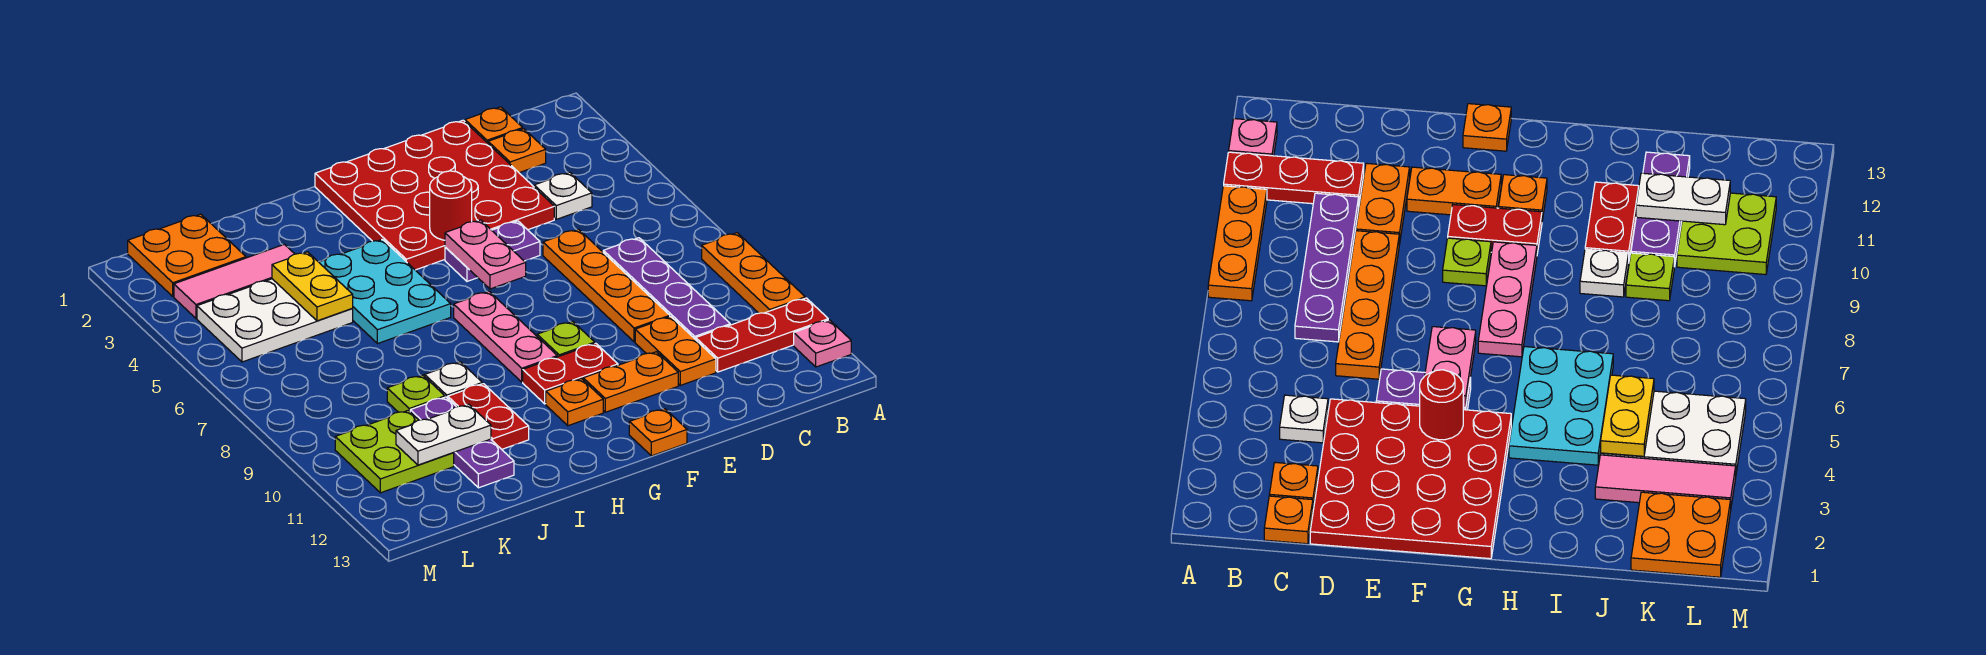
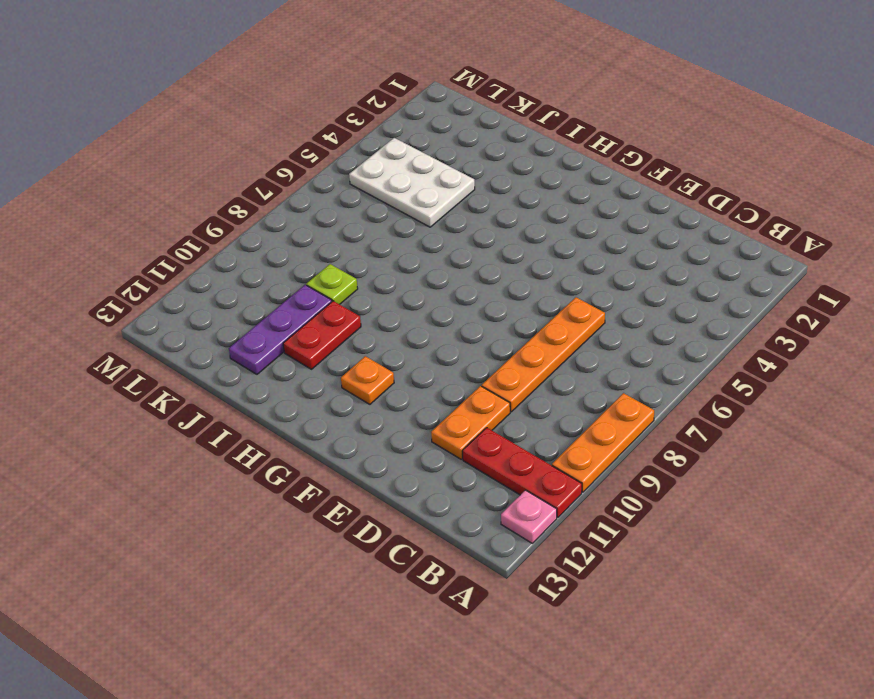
none -> orange plate C1 level 1
none -> orange plate C2 level 1
none -> white plate C4 level 1
none -> purple plate C7:C10 level 1

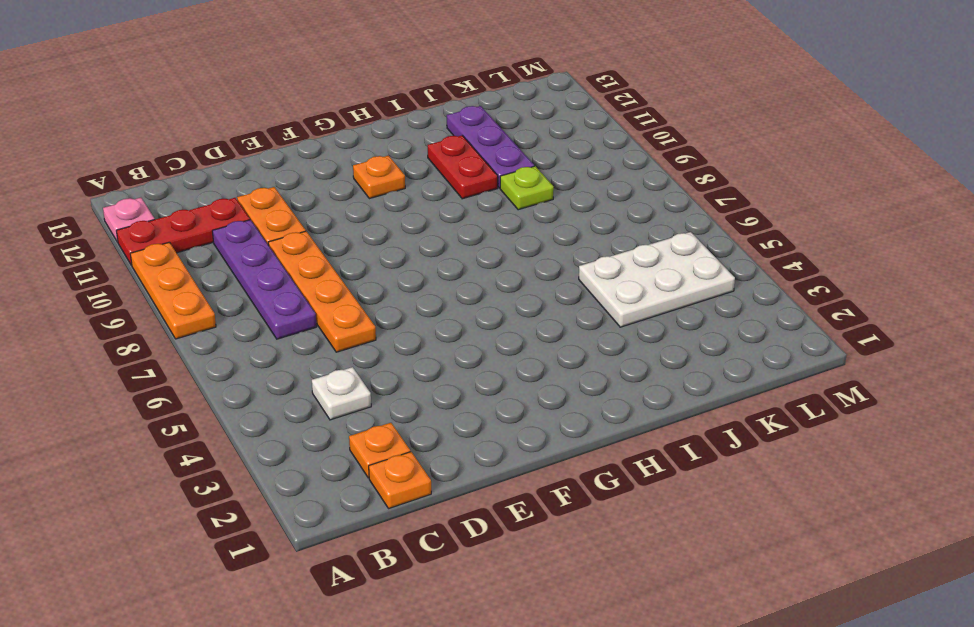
none -> red plate D1:G4 level 1
none -> purple plate E5:F5 level 1
none -> orange plate E11:F11 level 1
none -> lime plate F9 level 1

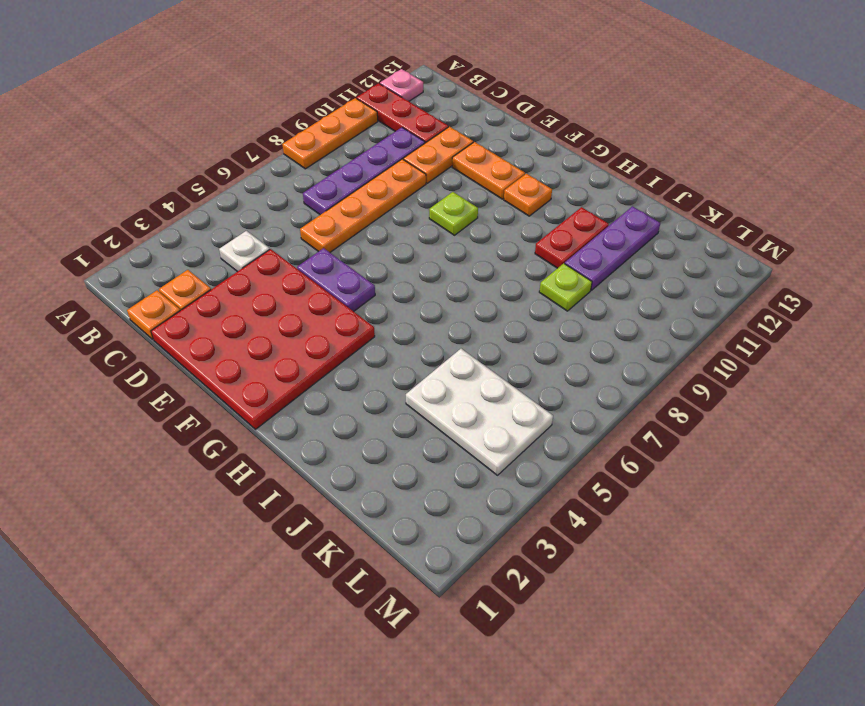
none -> red plate F10:G10 level 1
none -> orange plate F13 level 1
none -> pink plate G7:G9 level 1
none -> cyan plate H4:I6 level 1

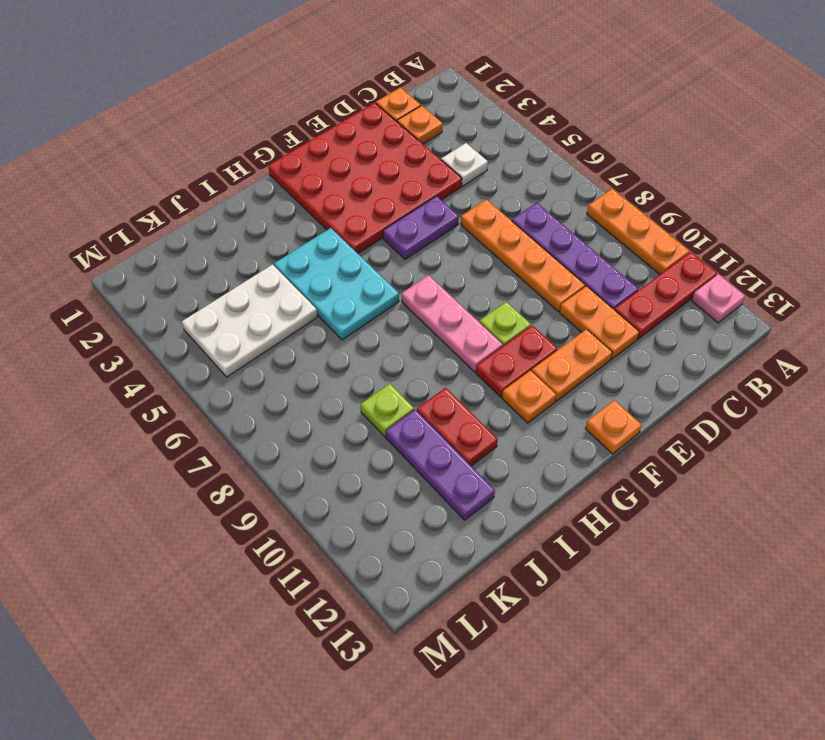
none -> white plate I9 level 1
none -> pink tile J3:L3 level 1
none -> orange plate K1:L2 level 1
none -> lime plate K10:L11 level 1

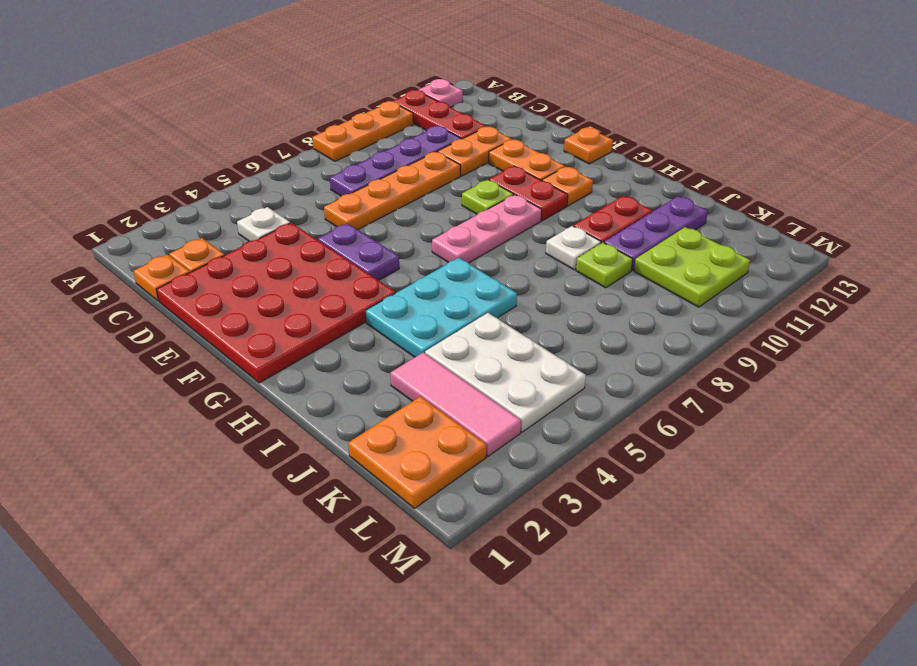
none -> red round brick F4 level 2
none -> pink plate F5:F6 level 2
none -> yellow plate J4:J5 level 2
none -> white plate J11:K11 level 2

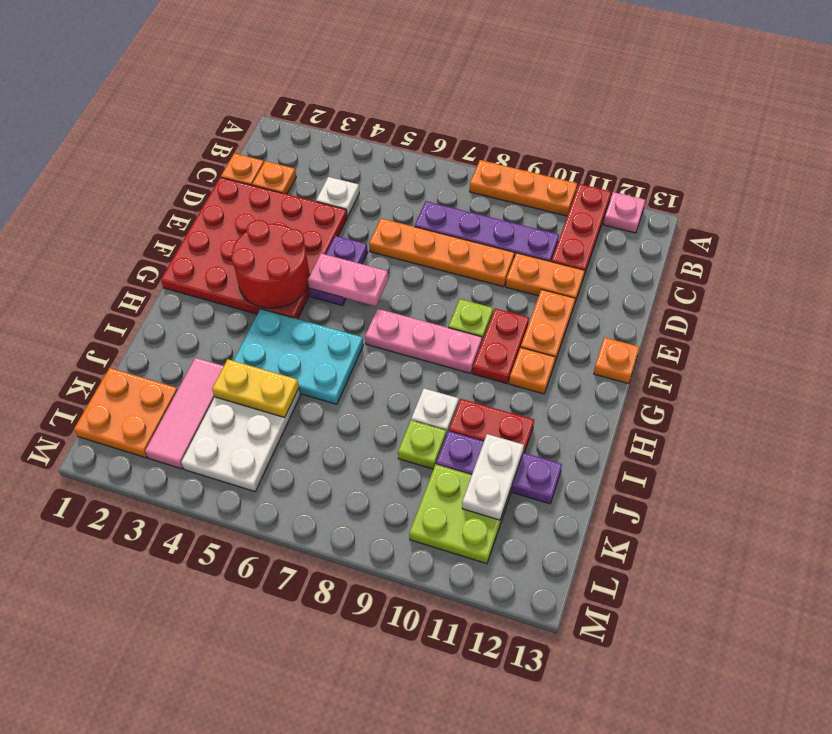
red round brick F3:G4 level 2 -> red round brick F4 level 2

